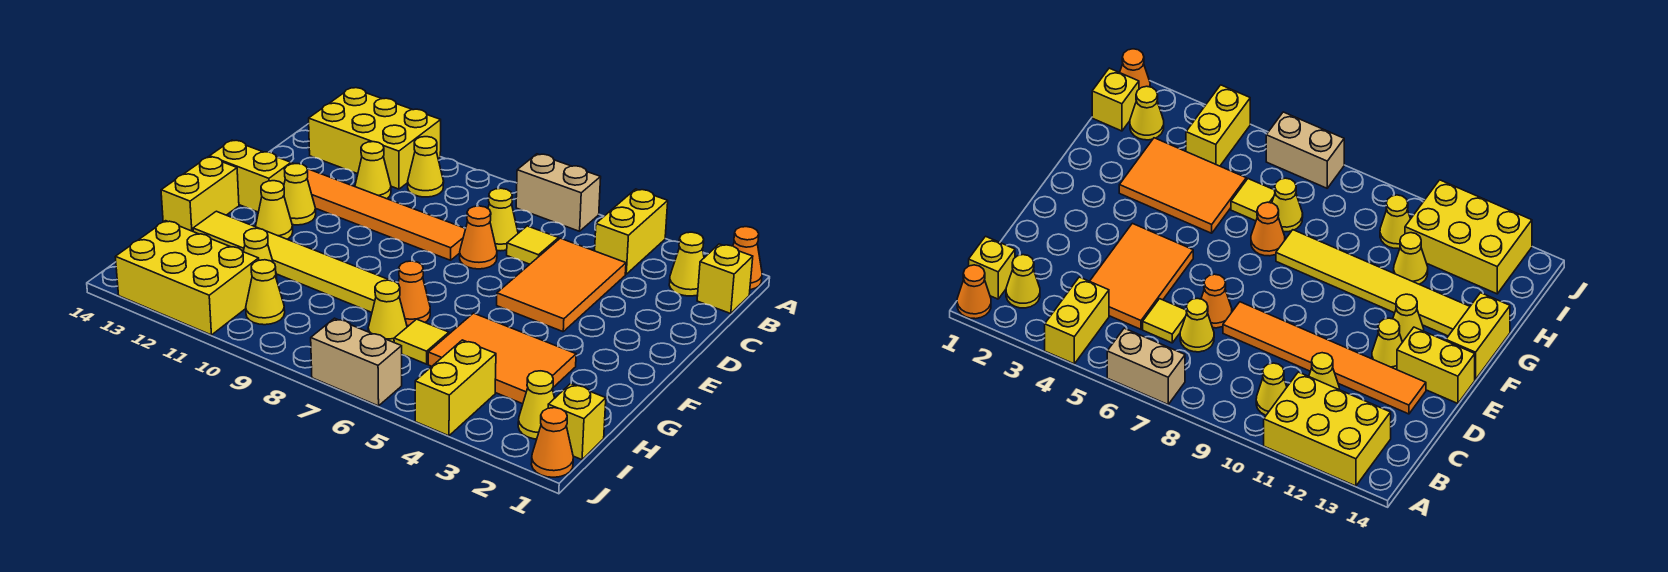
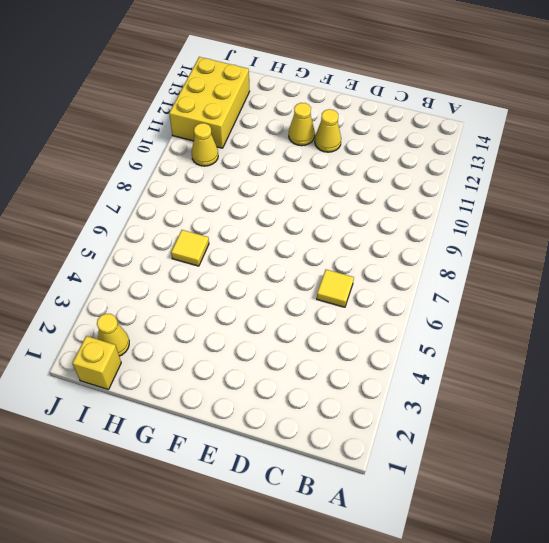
none -> orange cone A1 level 1
none -> yellow brick A4:B4 level 1
none -> tan brick A6:A7 level 1
none -> yellow brick A11:B13 level 1

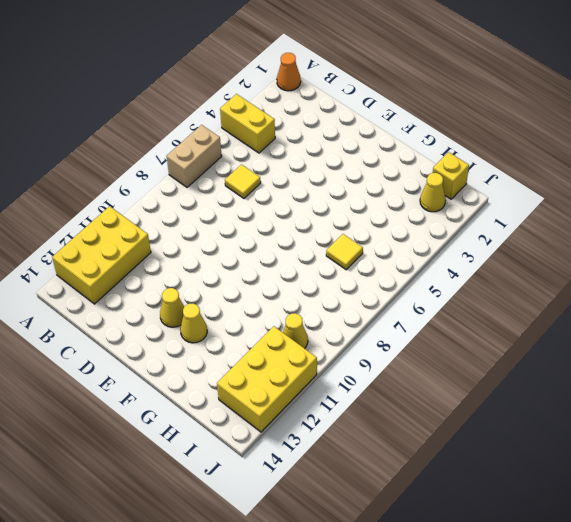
none -> yellow brick B1 level 1
none -> yellow cone B2 level 1
none -> yellow cone B10 level 1
none -> orange tile C4:E5 level 1

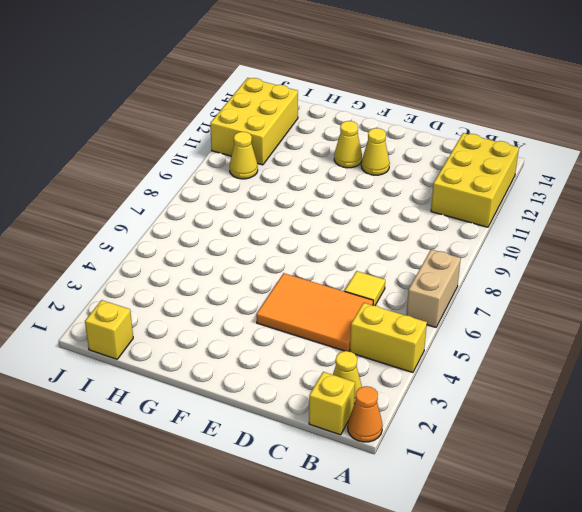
none -> yellow cone B10 level 1
none -> yellow cone C7 level 1
none -> yellow cone C11 level 1
none -> orange cone D7 level 1

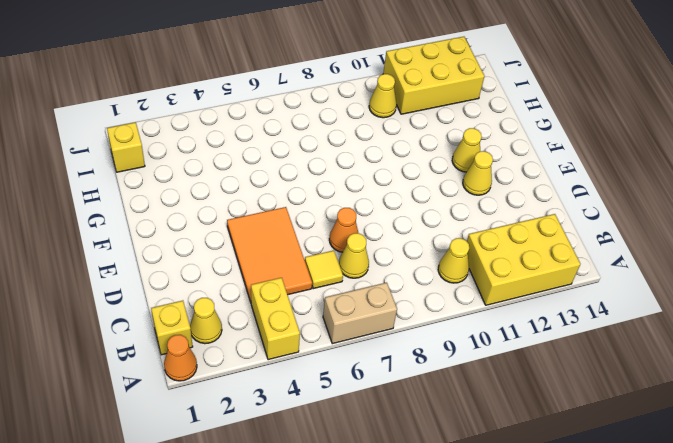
none -> yellow cone C11 level 1
none -> orange tile D8:D13 level 1
none -> yellow brick E13:E14 level 1
none -> yellow brick F14:G14 level 1

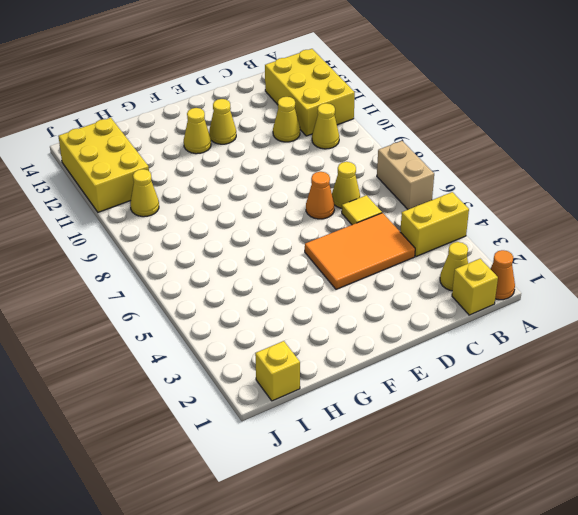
none -> orange tile D8:D13 level 1
none -> yellow brick E13:E14 level 1
none -> yellow brick F14:G14 level 1
none -> orange tile G3:H5 level 1

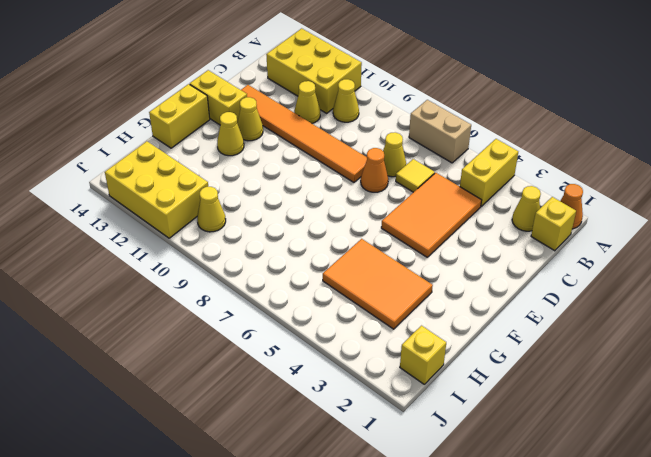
none -> orange cone G7 level 1
none -> yellow tile G8:G13 level 1
none -> yellow tile H6 level 1
none -> yellow cone H7 level 1

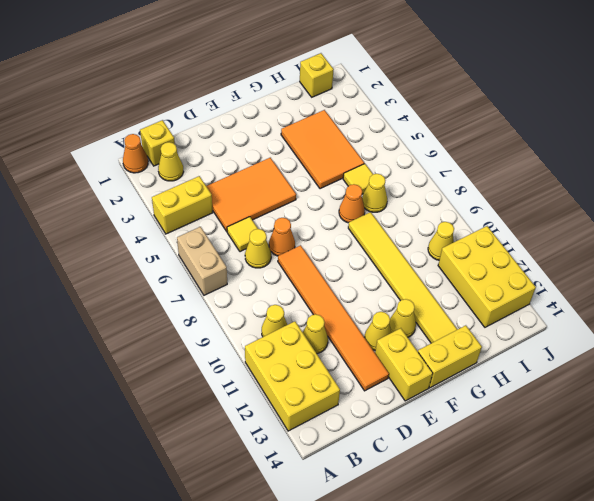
none -> yellow cone H11 level 1
none -> yellow cone I2 level 1
none -> yellow brick I4:J4 level 1
none -> orange cone J1 level 1

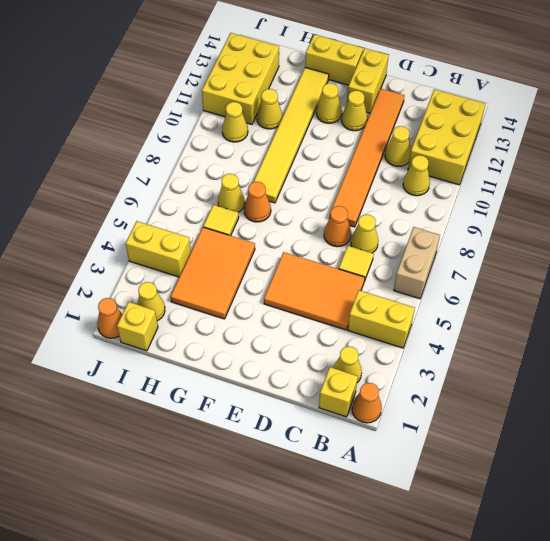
none -> tan brick J6:J7 level 1

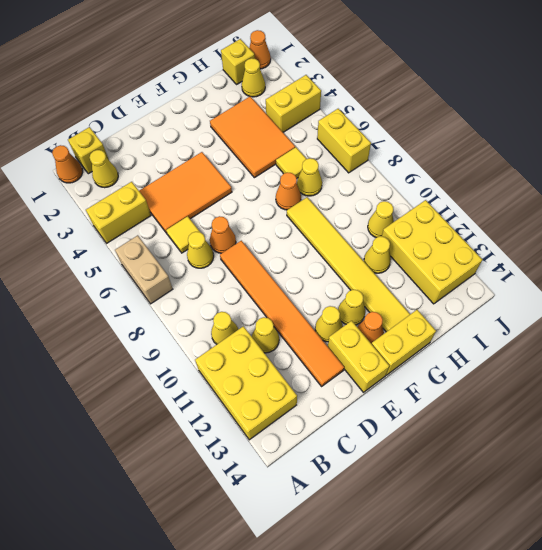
orange cone F13 level 1 -> none
yellow brick J6:J7 level 1 -> tan brick J6:J7 level 1

